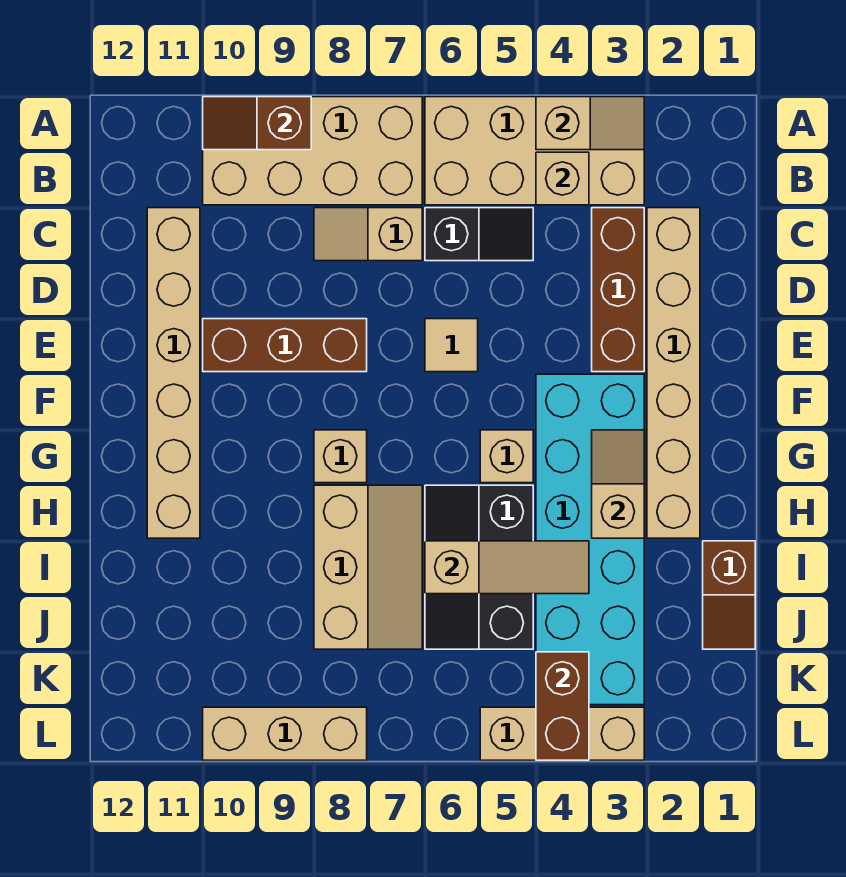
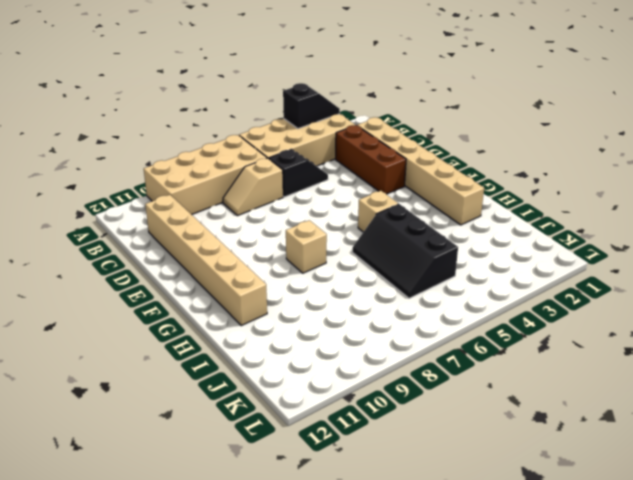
black slope A3:A4 level 2 top 4 -> tan slope A3:A4 level 2 top 4
none -> tan tile E6 level 1
none -> brown brick E8:E10 level 1
none -> cyan brick F3:K4 level 1

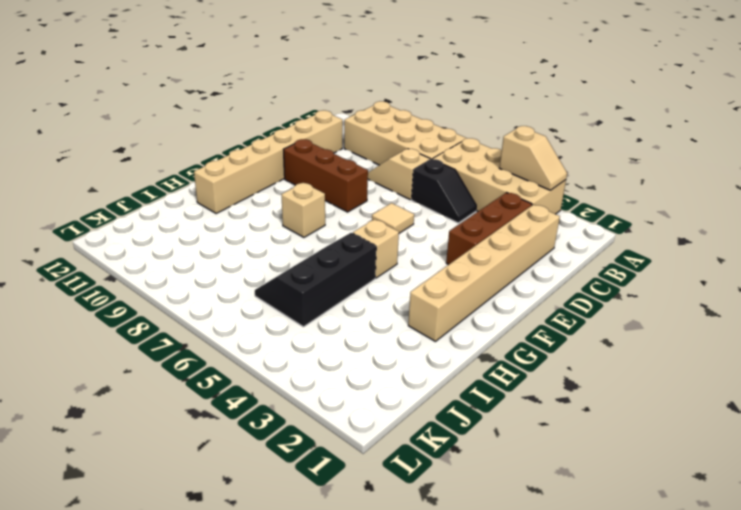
none -> cyan brick F3:K4 level 1
none -> tan slope H7:J8 level 1 top 8
none -> brown slope I1:J1 level 1 top I

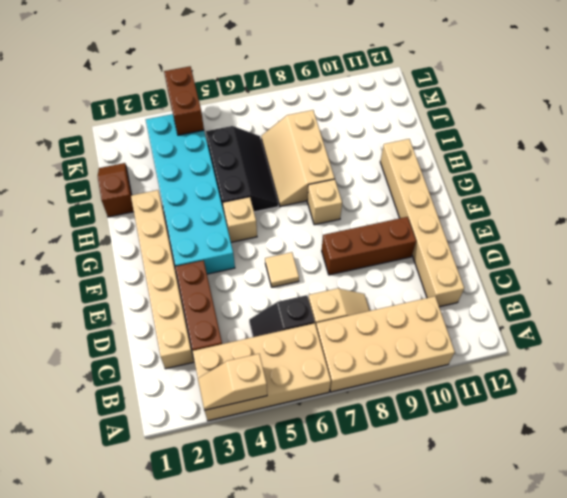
none -> tan brick L3:L5 level 1
none -> tan brick L8:L10 level 1
none -> brown slope A9:A10 level 2 top 9

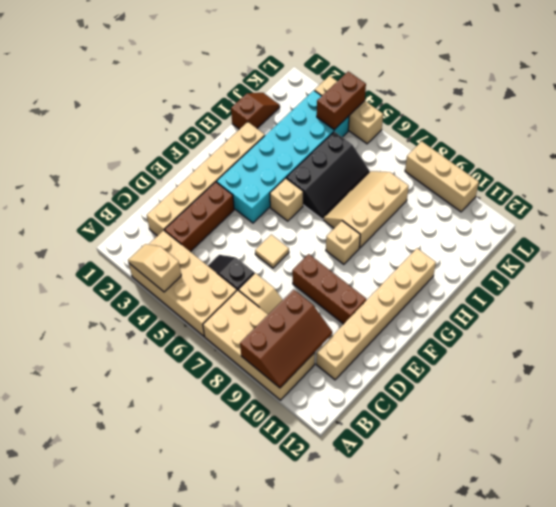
brown slope A9:C10 level 2 top 9 -> brown slope A9:A10 level 2 top 9
none -> tan brick B4 level 2
none -> tan slope G3:H3 level 2 top H
none -> tan slope I4:I6 level 2 top 6

